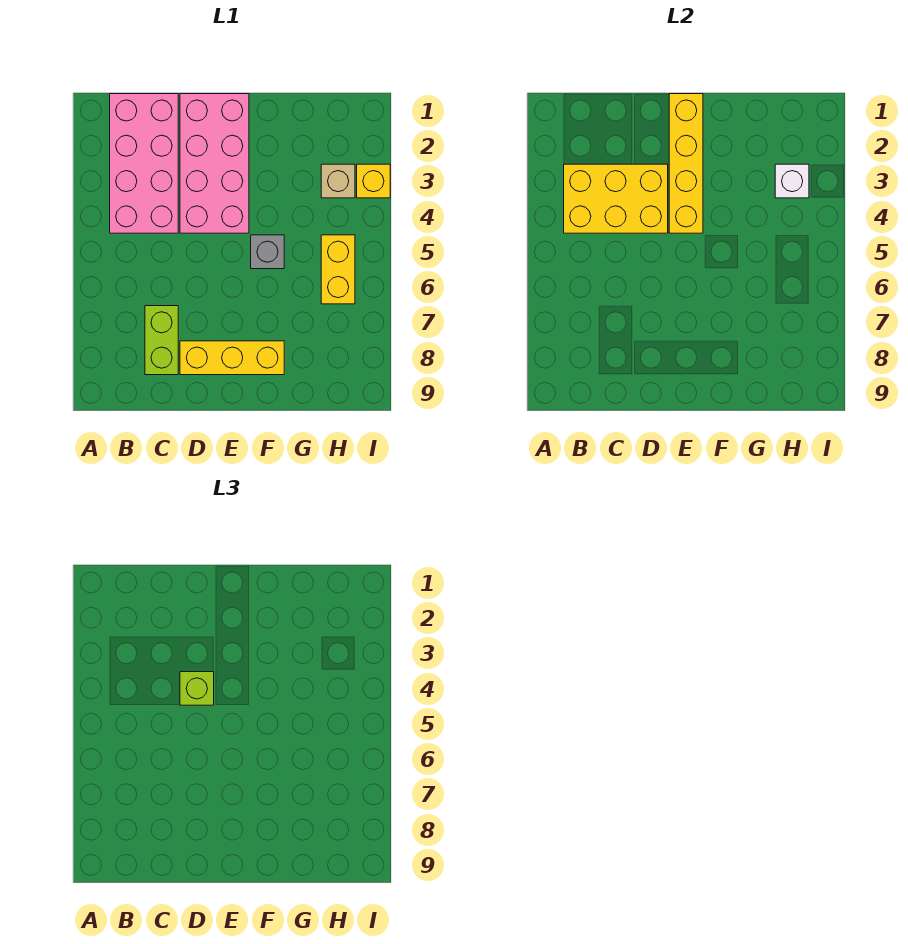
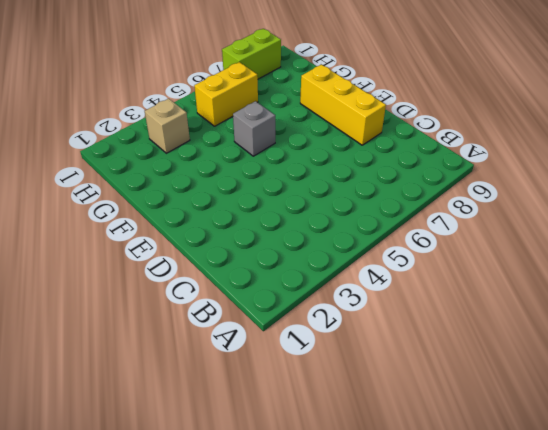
lime brick I7:I8 level 1 -> lime brick C7:C8 level 1
none -> pink brick B1:C4 level 1
none -> pink brick D1:E4 level 1
none -> yellow brick I3 level 1

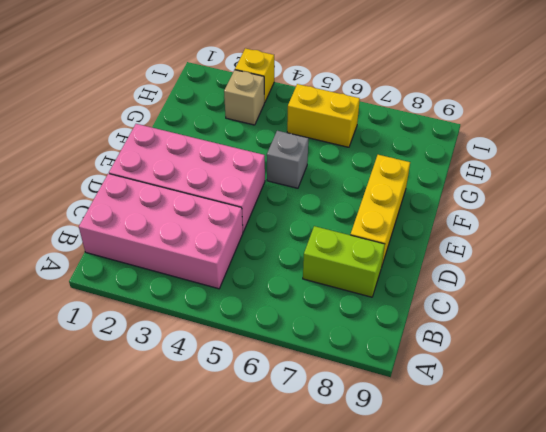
none -> yellow brick B3:D4 level 2
none -> yellow brick E1:E4 level 2
none -> white brick H3 level 2

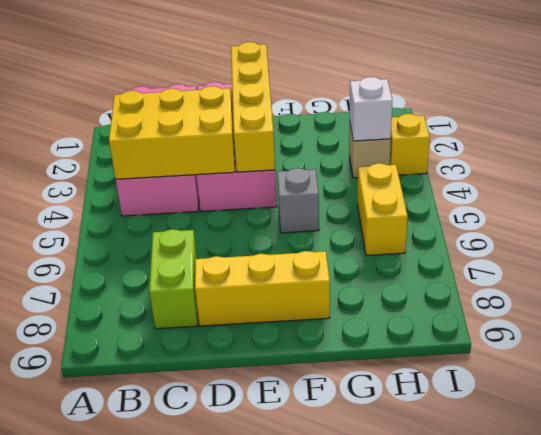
none -> lime brick D4 level 3

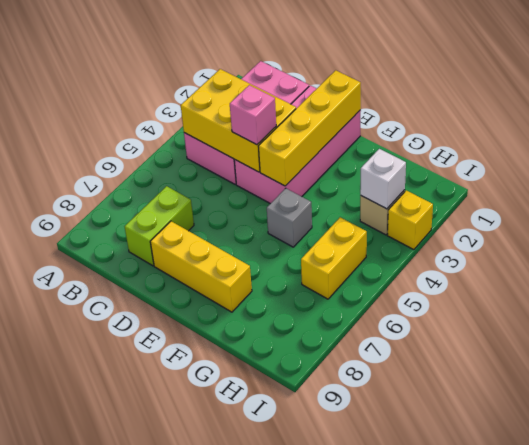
pink brick D4 level 3 -> lime brick D4 level 3

